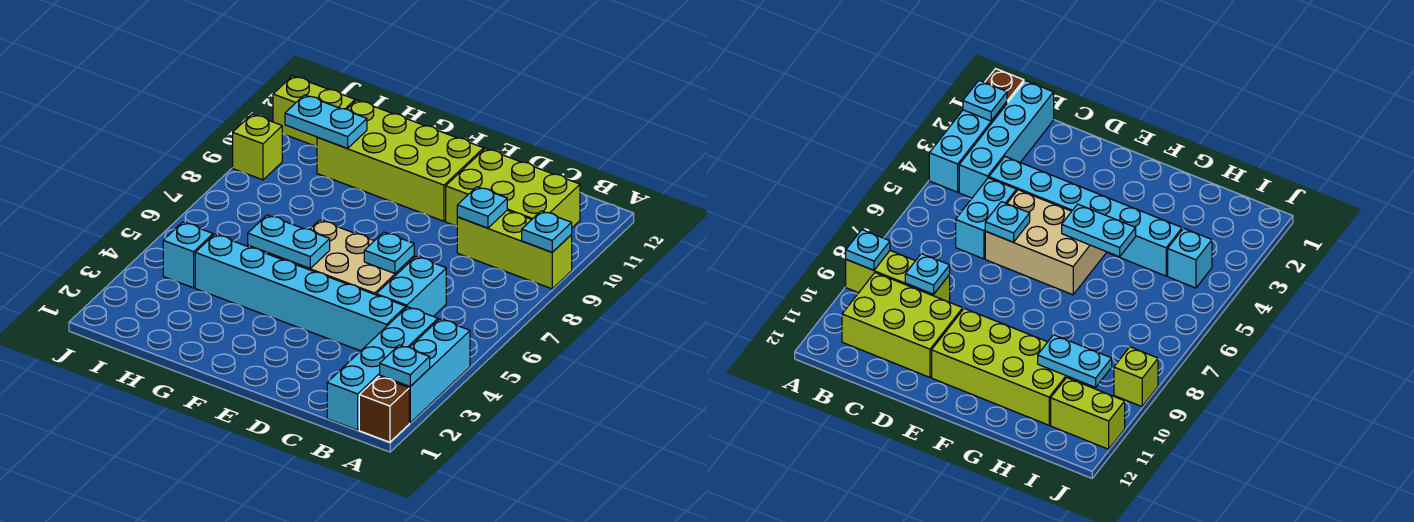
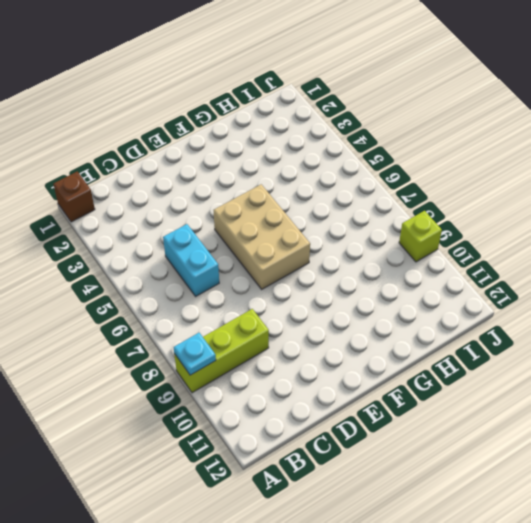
tan brick E5:F7 level 1 -> tan brick D5:F6 level 1
none -> cyan brick A2:A4 level 1
none -> cyan brick B1:B4 level 1
none -> lime brick B10:D11 level 1

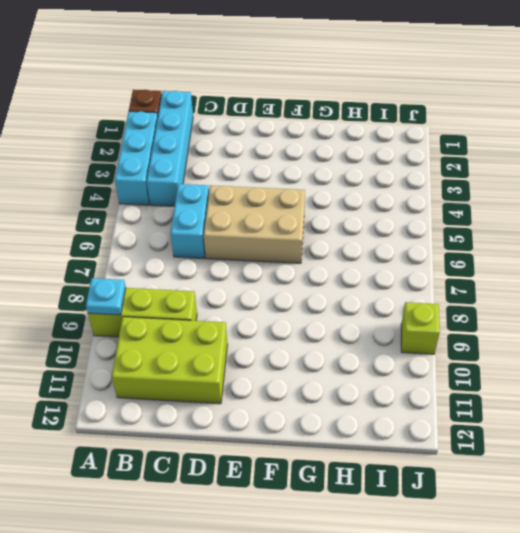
none -> cyan brick C4:H4 level 1
none -> lime brick E10:H11 level 1
none -> cyan brick I4 level 1

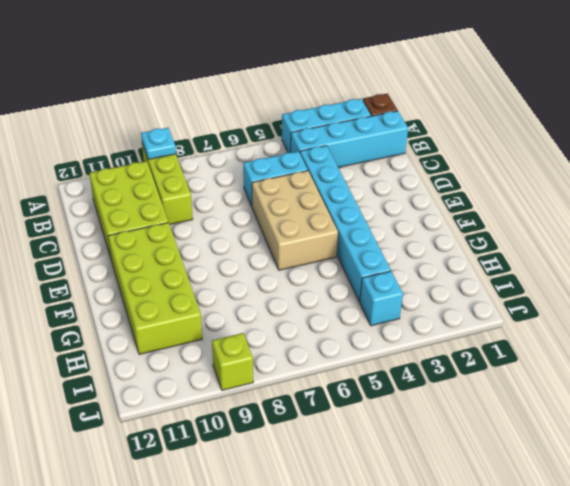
none -> lime brick I11:J11 level 1
none -> cyan plate A2 level 2
none -> cyan plate C9 level 2

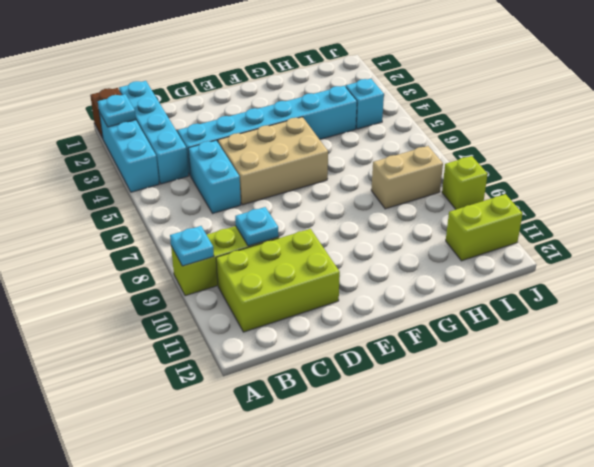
tan brick H8:I8 level 1 -> none
none -> lime brick E10:H11 level 1
none -> cyan plate D6 level 2
none -> cyan plate F5:G5 level 2

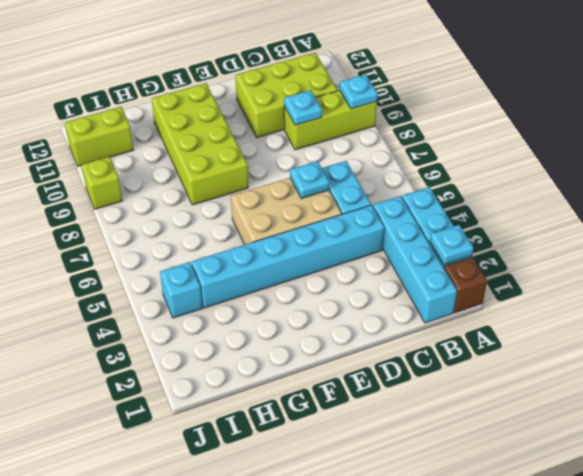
lime brick F8:G11 level 1 -> lime brick E10:H11 level 1
none -> cyan plate F5:G5 level 2
none -> cyan plate H10:I10 level 2

